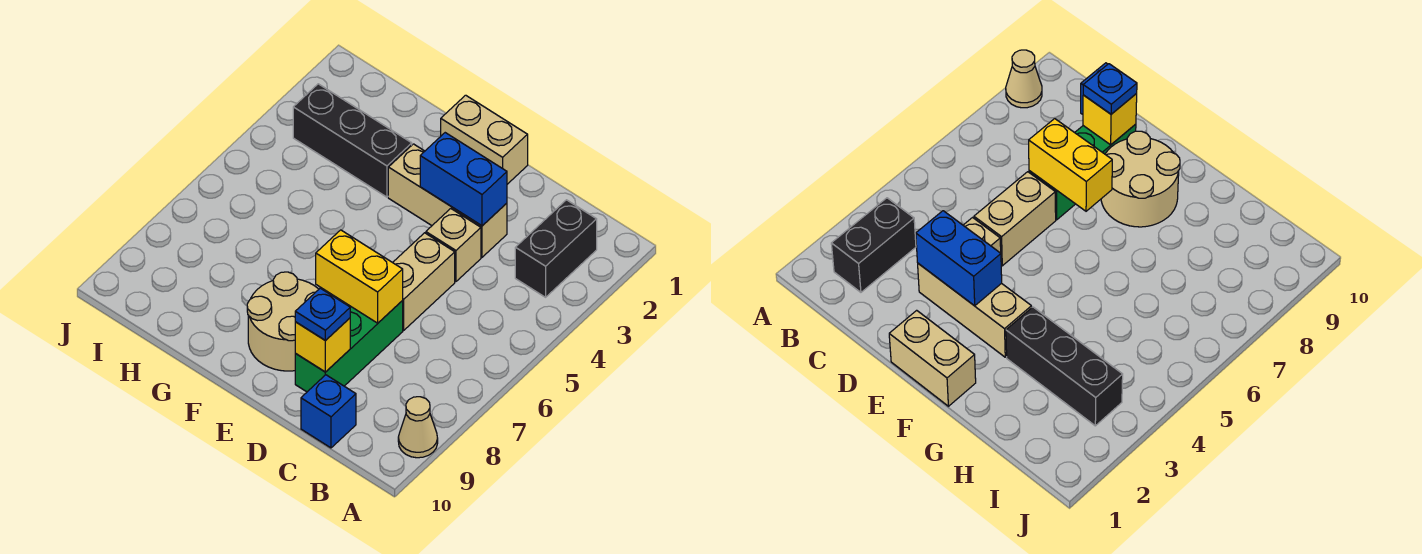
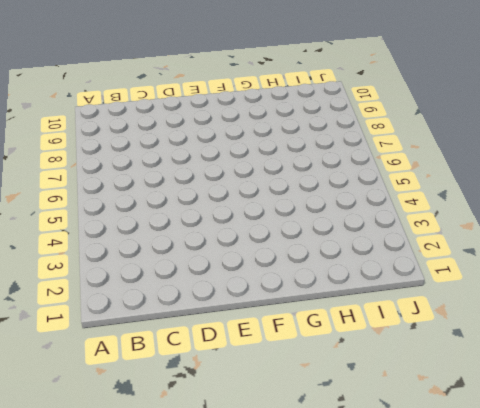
none -> tan cone A9 level 1
none -> black brick B2:B3 level 1
none -> blue brick C10 level 1

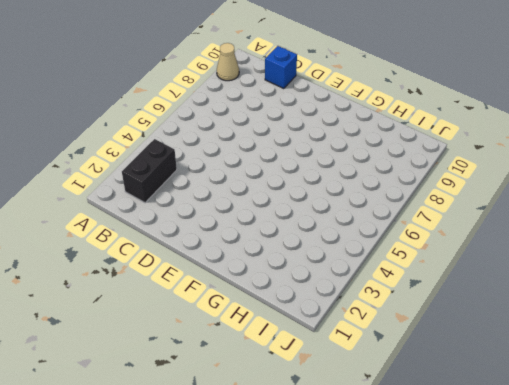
none -> tan brick D3:F3 level 1
none -> tan brick D4 level 1
none -> tan brick D5:D6 level 1

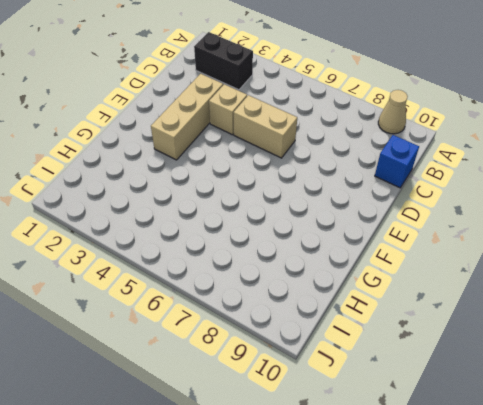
none -> green brick D7:D9 level 1
none -> tan brick E1:F1 level 1
none -> tan round brick E8:F9 level 1

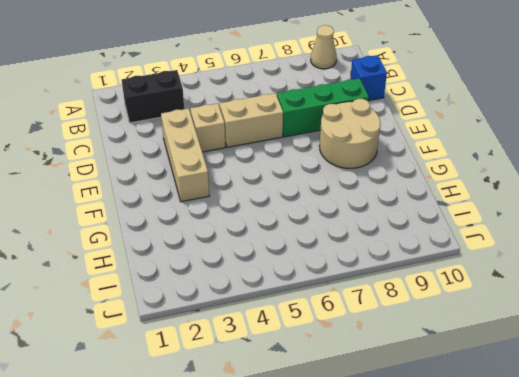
none -> tan brick E1:F1 level 1
none -> black brick G3:I3 level 1
none -> blue brick D3:E3 level 2

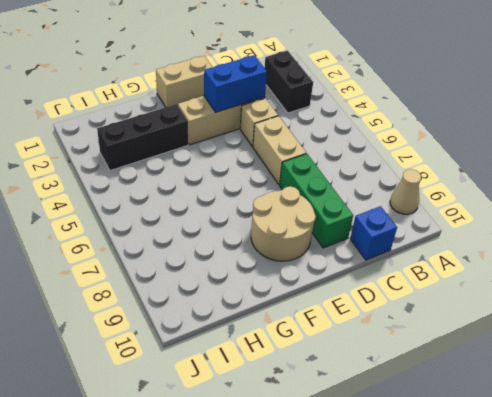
none -> yellow brick D7:E7 level 2
none -> yellow brick D9 level 2
none -> blue plate D9 level 3

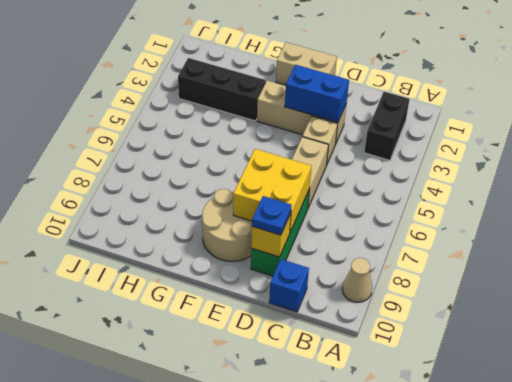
yellow brick D7:E8 level 2 -> yellow brick D7:E7 level 2

